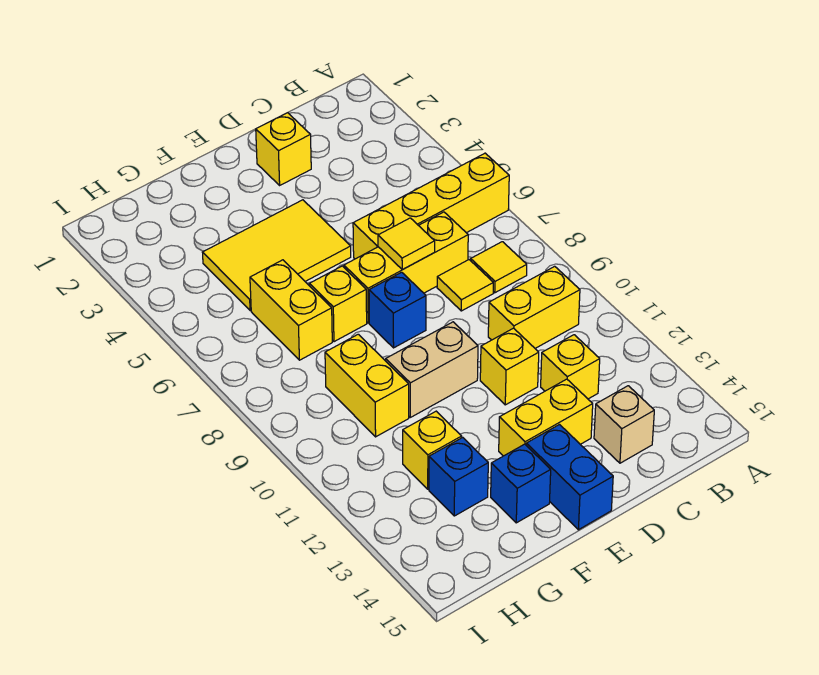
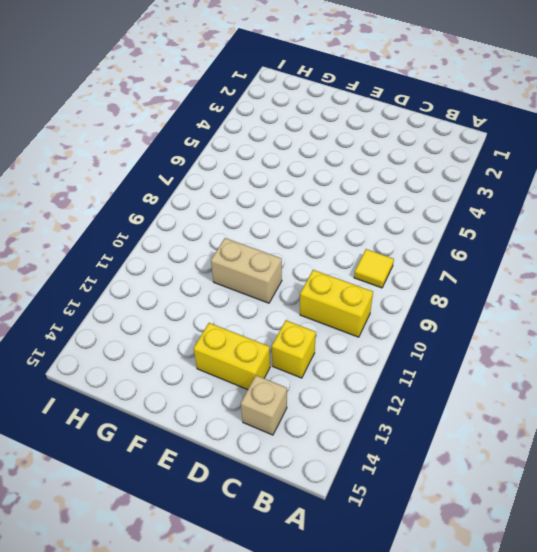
none -> yellow brick A6:D6 level 1
none -> yellow brick C7:E7 level 1
none -> yellow tile C8 level 1

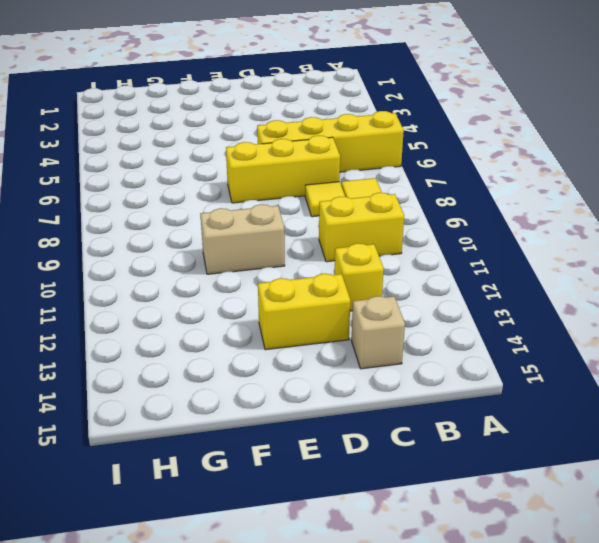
none -> yellow brick D2 level 1
none -> yellow brick D11 level 1
none -> yellow tile E4:G5 level 1

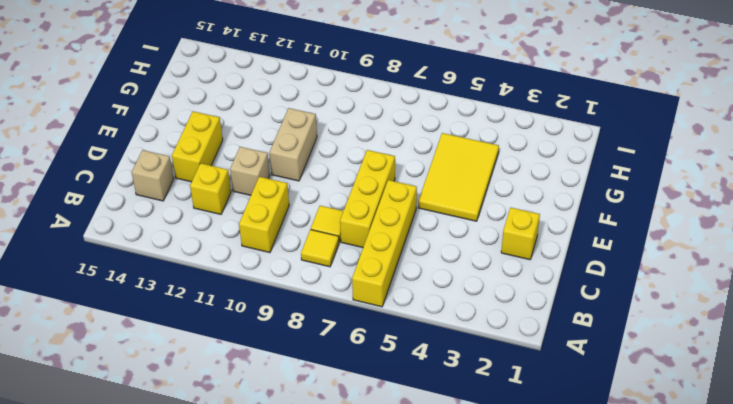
tan brick D11 level 1 -> yellow brick D11 level 1
none -> blue brick E8 level 1
none -> blue brick E14:E15 level 1
none -> yellow brick F7 level 1

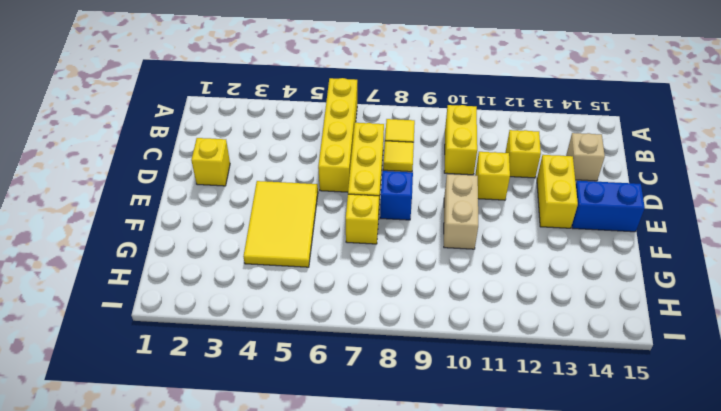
none -> blue brick F14 level 1
none -> yellow brick G6:G7 level 1
none -> yellow brick G9:G10 level 1

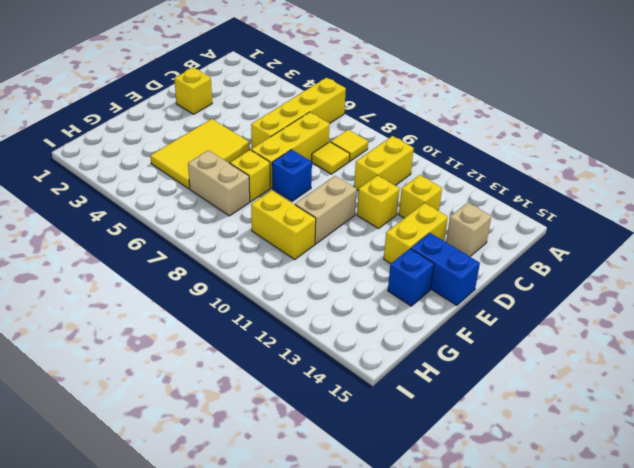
tan brick G6:G7 level 1 -> yellow brick G6:G7 level 1
none -> yellow brick G12 level 1
none -> blue brick G13 level 1
none -> yellow tile D7 level 2

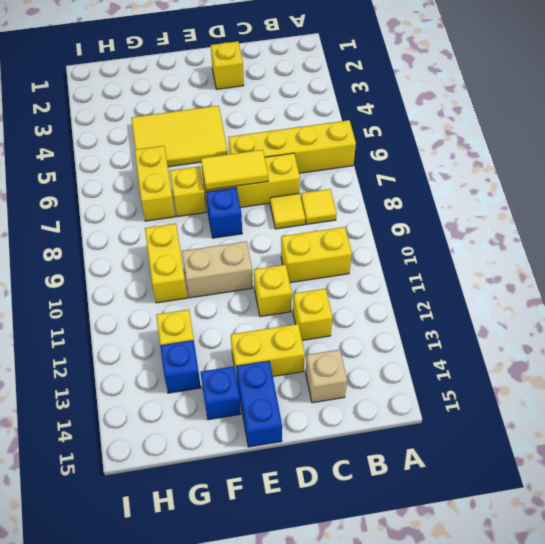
yellow tile D7:E7 level 2 -> yellow tile D7 level 2

